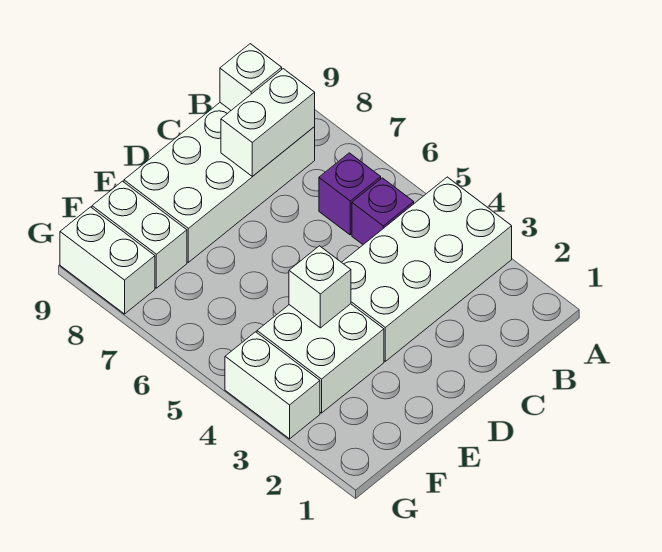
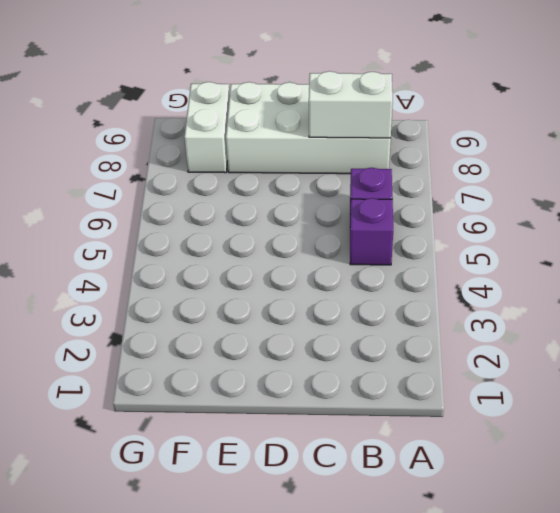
none -> white brick A3:D4 level 1
none -> white brick E3:F4 level 1

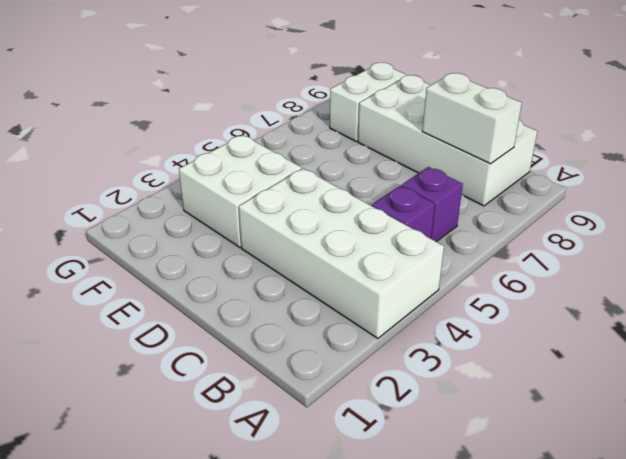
none -> white brick G3:G4 level 1
none -> white brick G8:G9 level 1

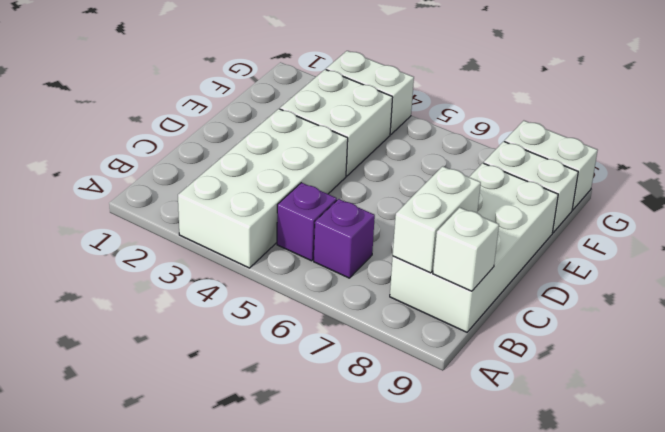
none -> white brick E4 level 2

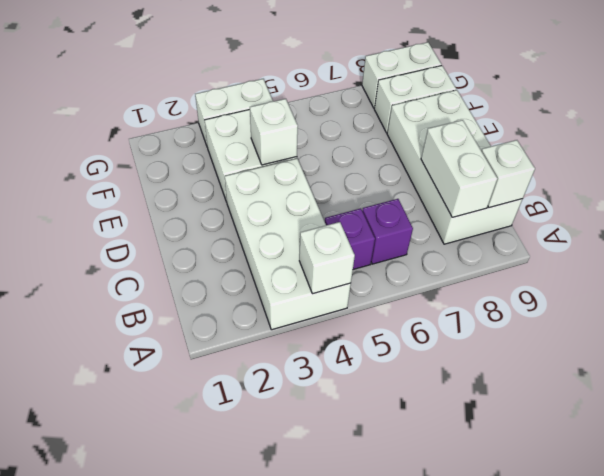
white brick A4 level 2 -> none

